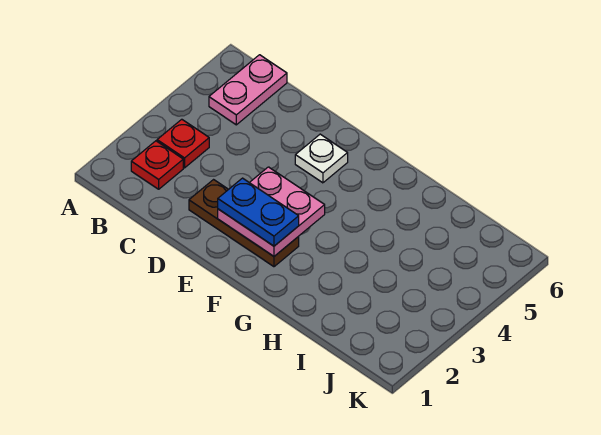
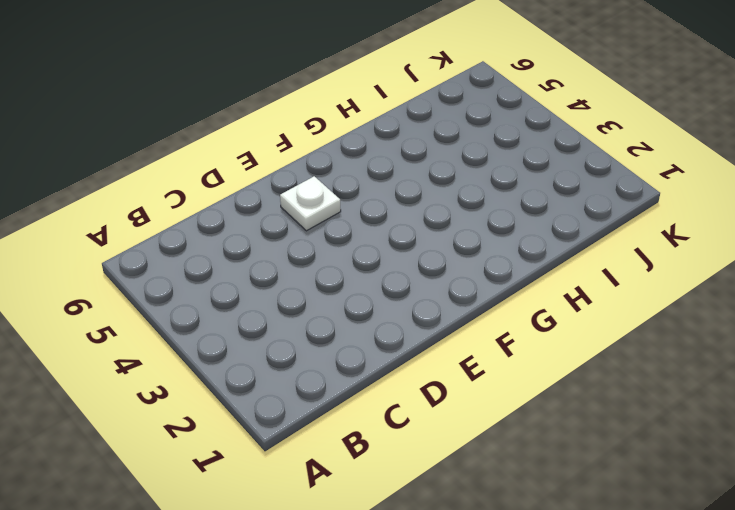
none -> red plate B2 level 1
none -> red plate B3 level 1

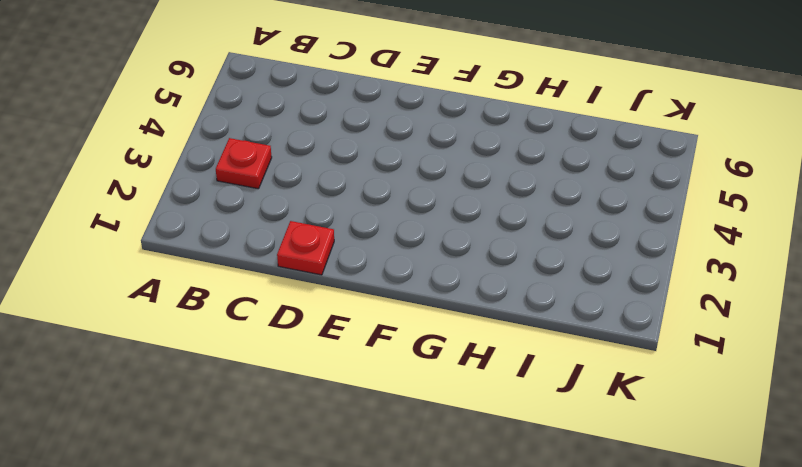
red plate D1 level 1 -> red plate B2 level 1
none -> pink plate B5:B6 level 1
none -> brown plate D2:F2 level 1

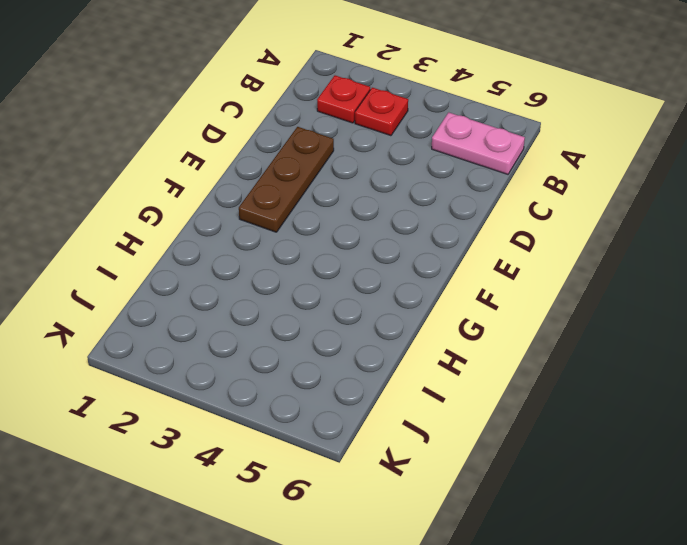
none -> white plate E5 level 1
none -> pink plate E2:F3 level 2

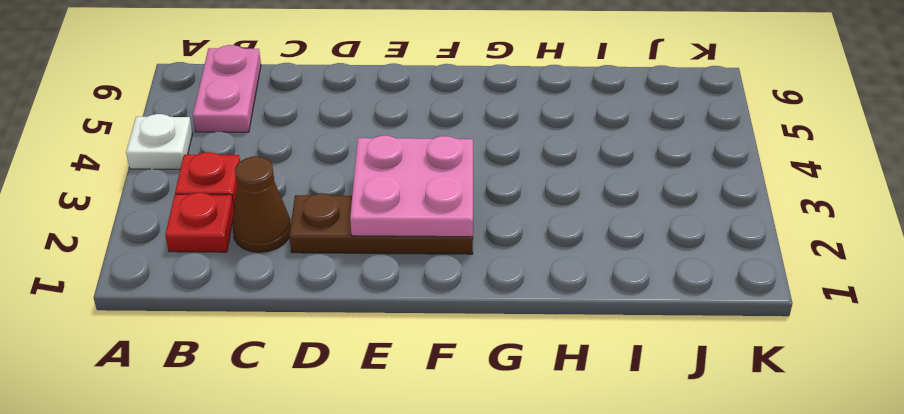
white plate A4 level 1 -> white plate E5 level 1
brown cone C2 level 1 -> none
none -> blue plate E2:F2 level 3

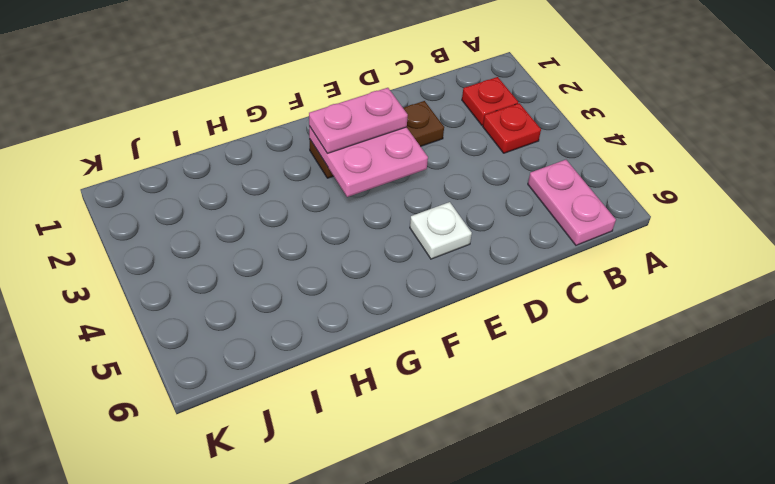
pink plate E2:F2 level 3 -> blue plate E2:F2 level 3

